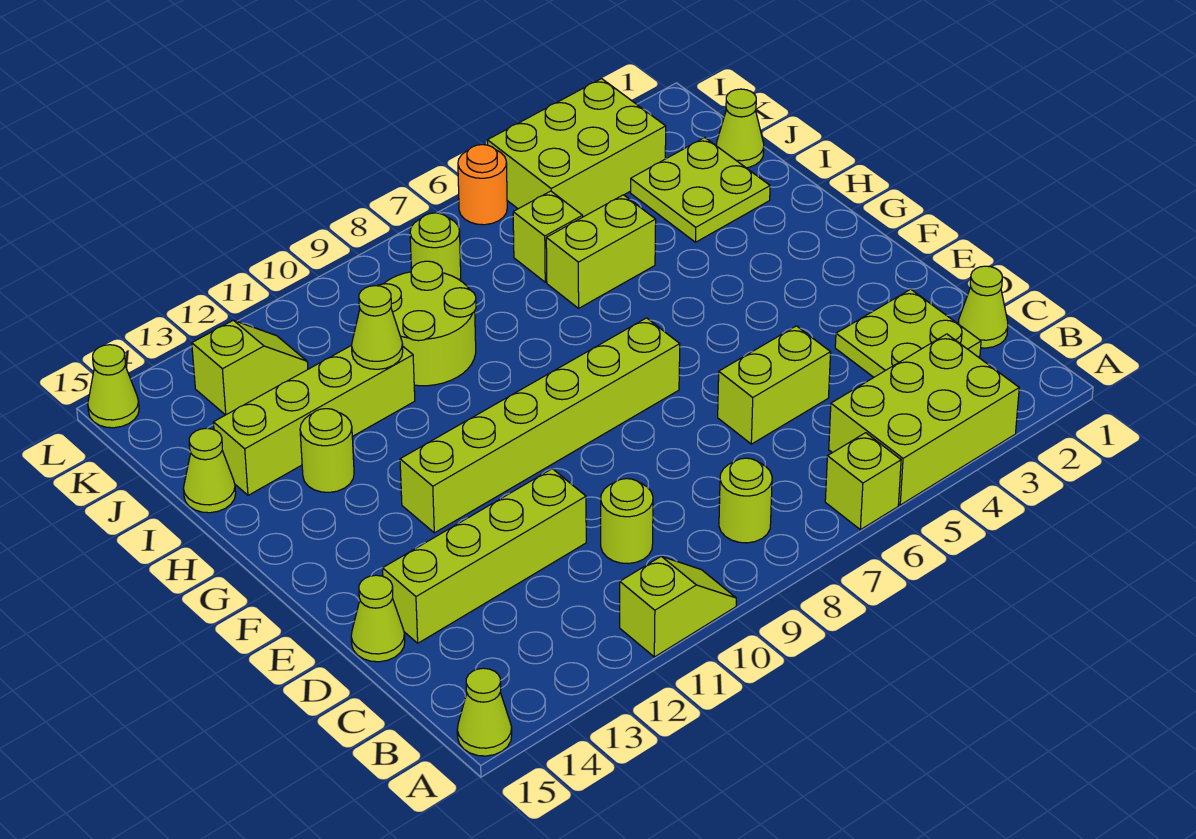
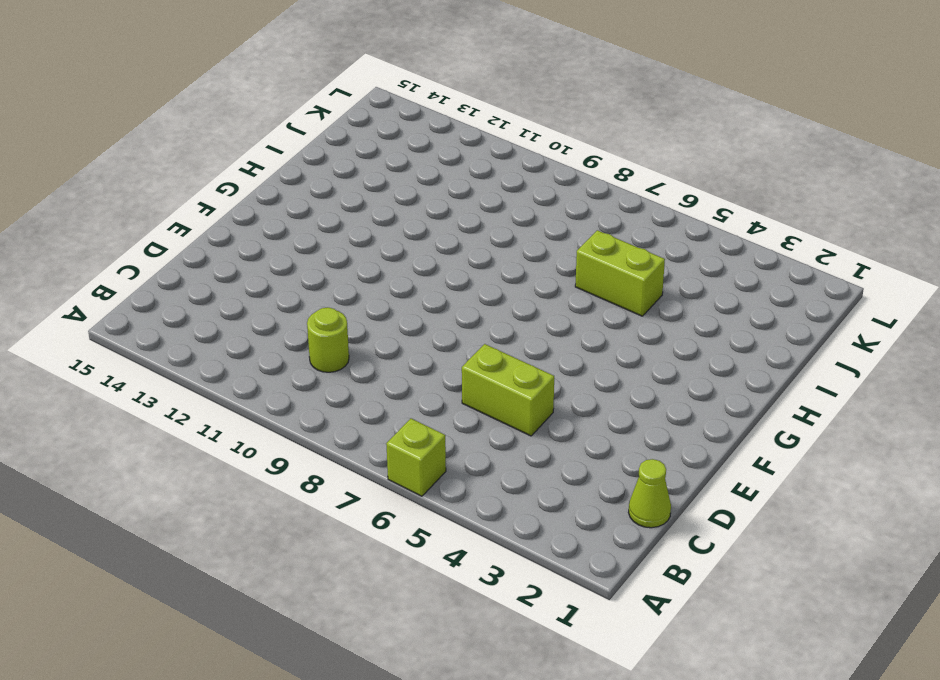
none -> lime brick A3:B5 level 1
none -> lime slope A10:A11 level 1 top 11
none -> lime cone A15 level 1

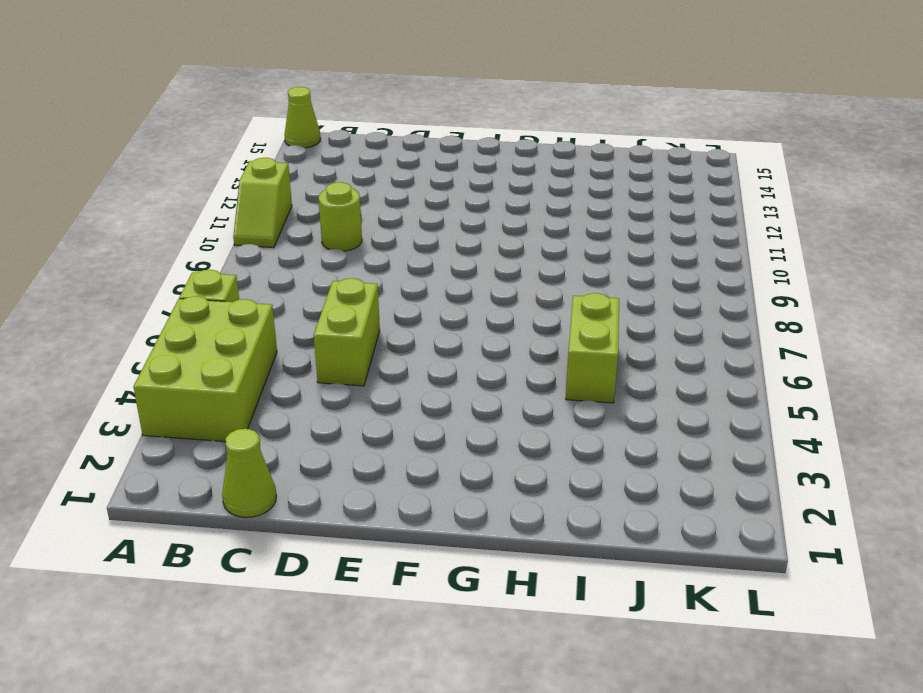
none -> lime round brick B8 level 1
none -> lime plate C2:D3 level 1
none -> lime brick D11:D14 level 1

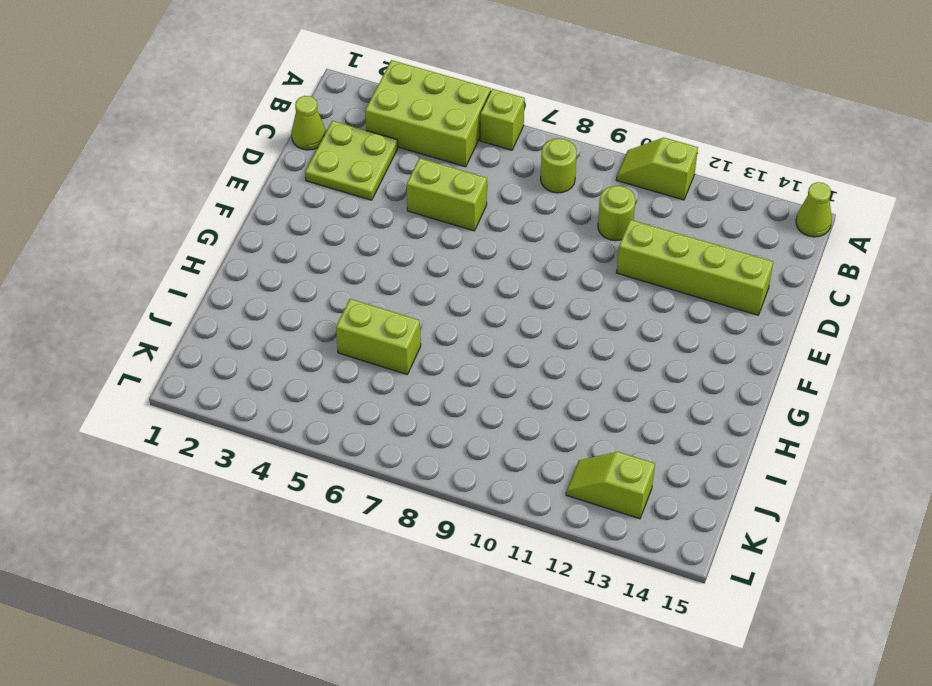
none -> lime cone D15 level 1
none -> lime brick F7:F12 level 1
none -> lime round brick H13 level 1

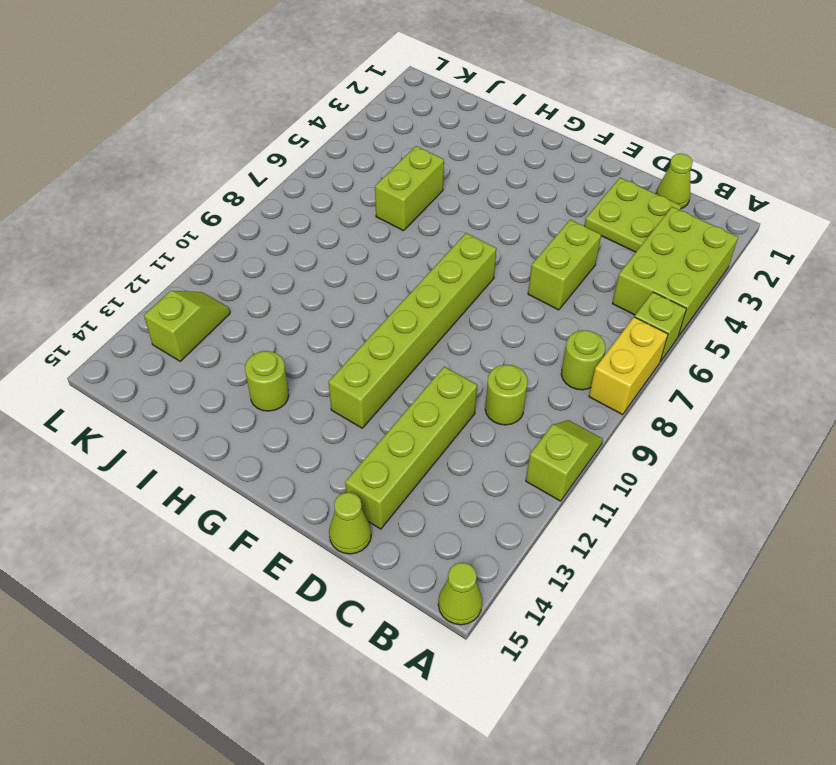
yellow brick A7:A8 level 1 -> none
none -> lime plate I2:J3 level 1
none -> lime round brick I9:J10 level 1
none -> lime brick I11:I14 level 1

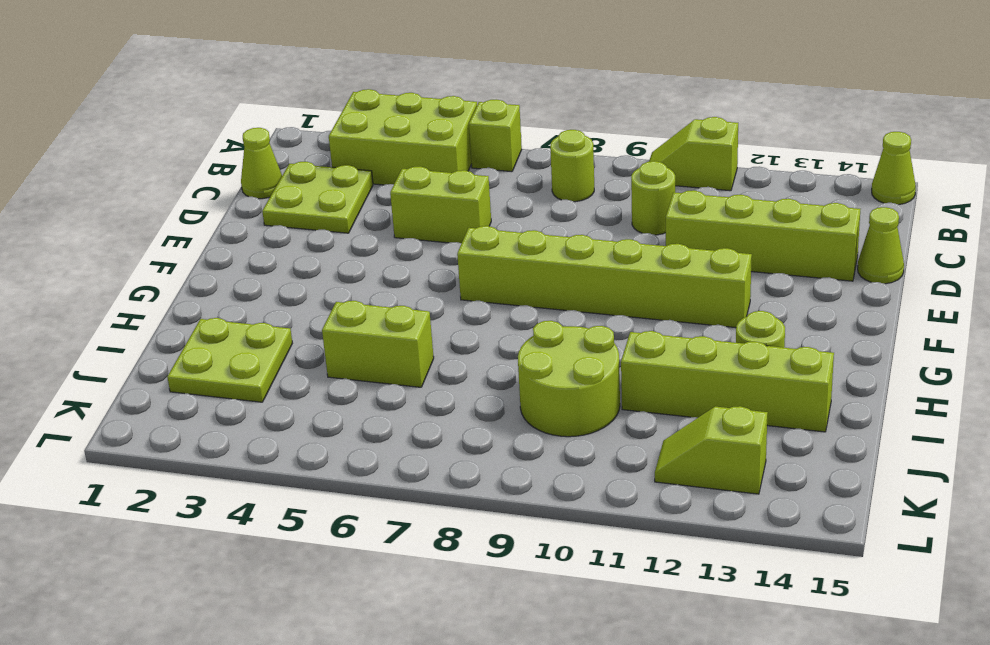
none -> lime cone I15 level 1
none -> lime cone J1 level 1
none -> lime brick J6 level 1

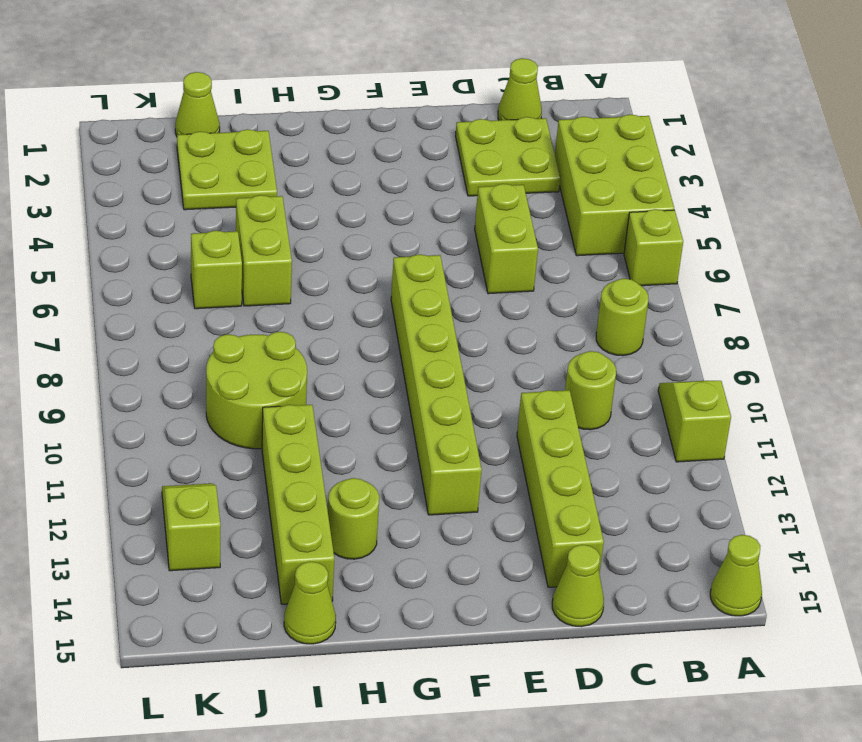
none -> lime brick K3:L5 level 1
none -> lime round brick K8 level 1
none -> orange round brick L6 level 1

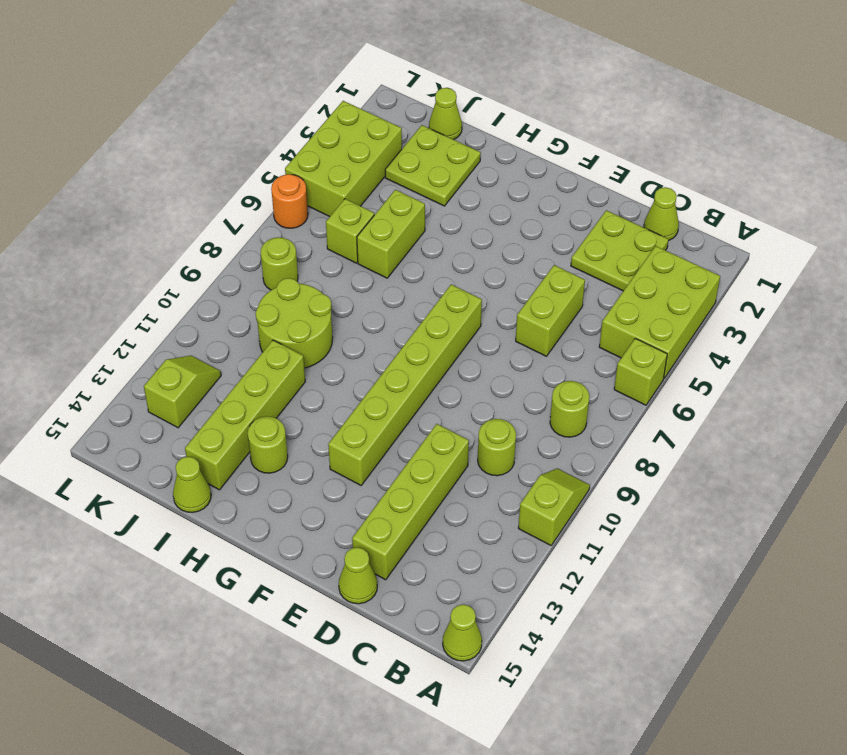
none -> lime cone L15 level 1
none -> lime cone I11 level 2

